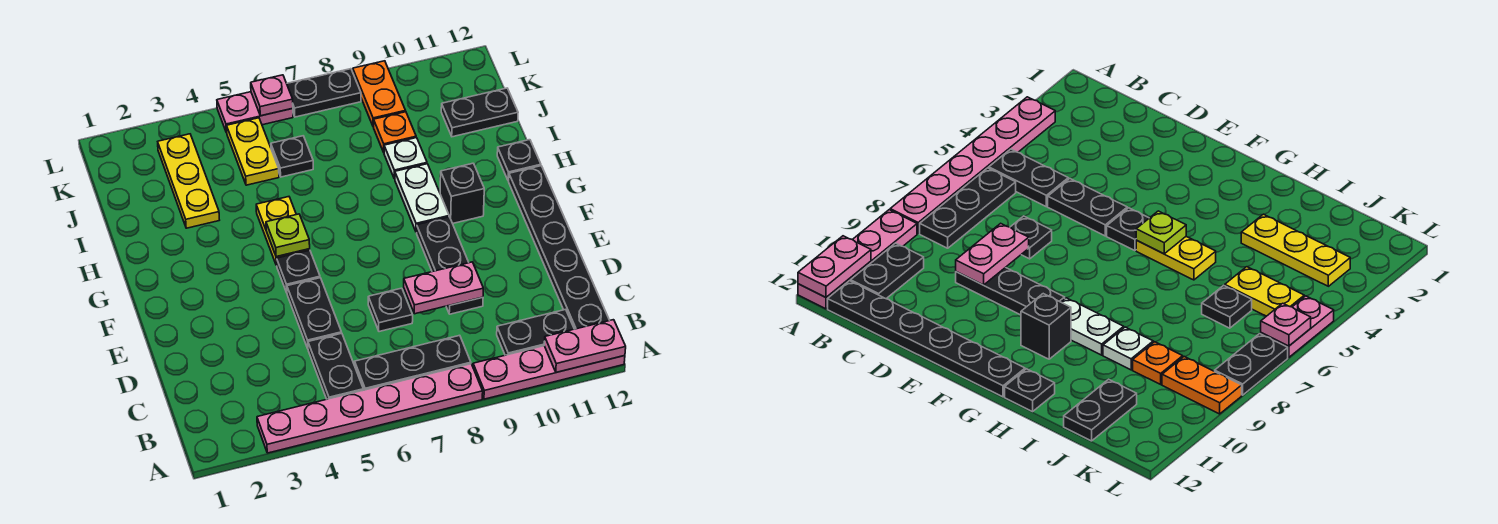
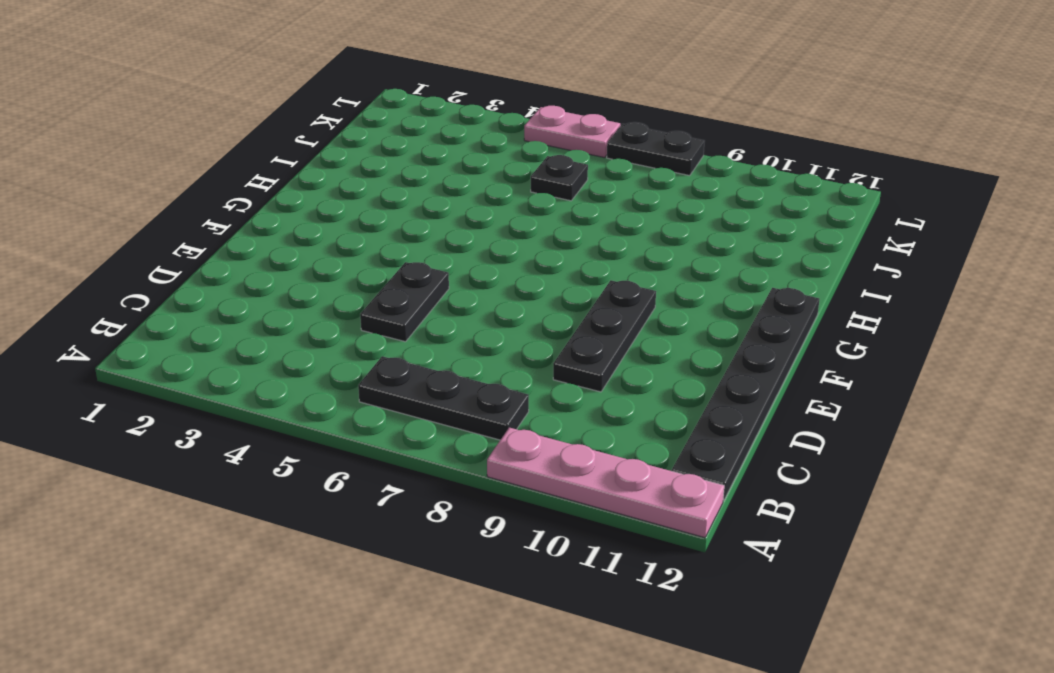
none -> pink plate A3:A8 level 1
none -> black plate B5:C5 level 1
none -> black plate B10:B11 level 1

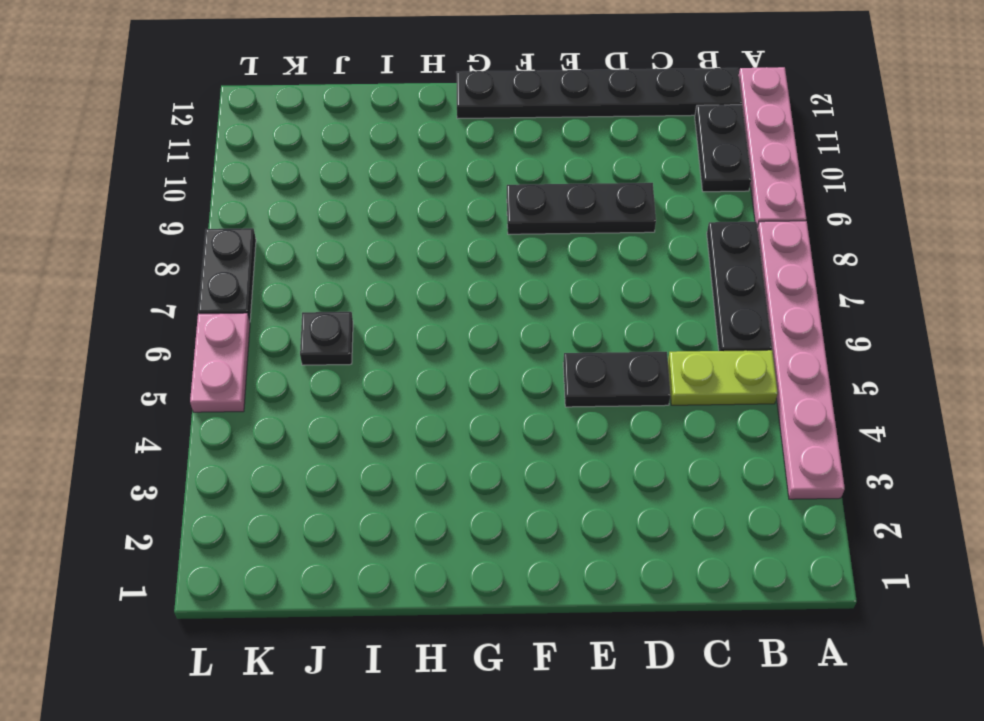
lime plate B5:C5 level 1 -> black plate B5:C5 level 1
none -> black plate D7 level 1
none -> black plate F5 level 1
none -> yellow plate G5:H5 level 1

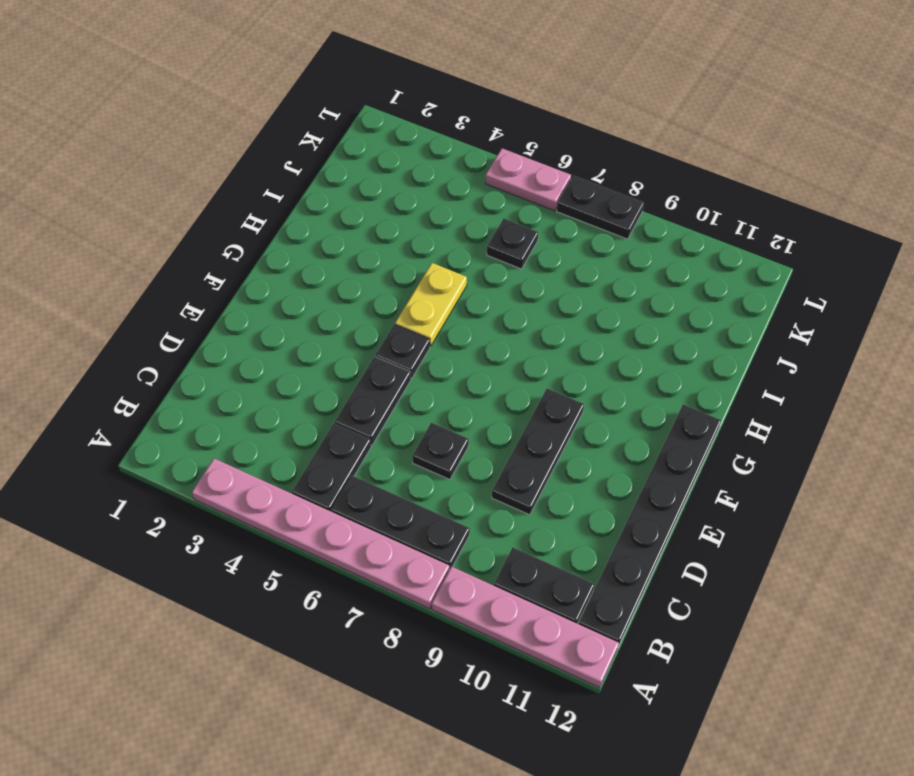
none -> white plate G9:H9 level 1
none -> black brick G10 level 1
none -> black plate H12 level 1

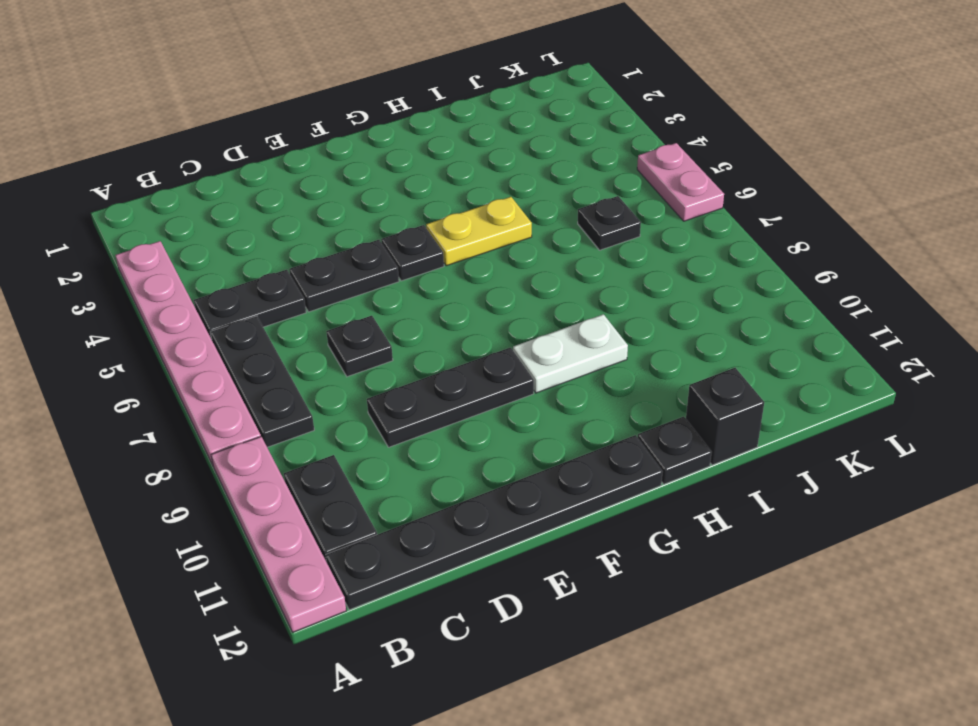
black brick I12 level 1 -> black brick G10 level 1
none -> yellow plate I3:K3 level 1
none -> white plate I9 level 1
none -> yellow plate J5:K5 level 1

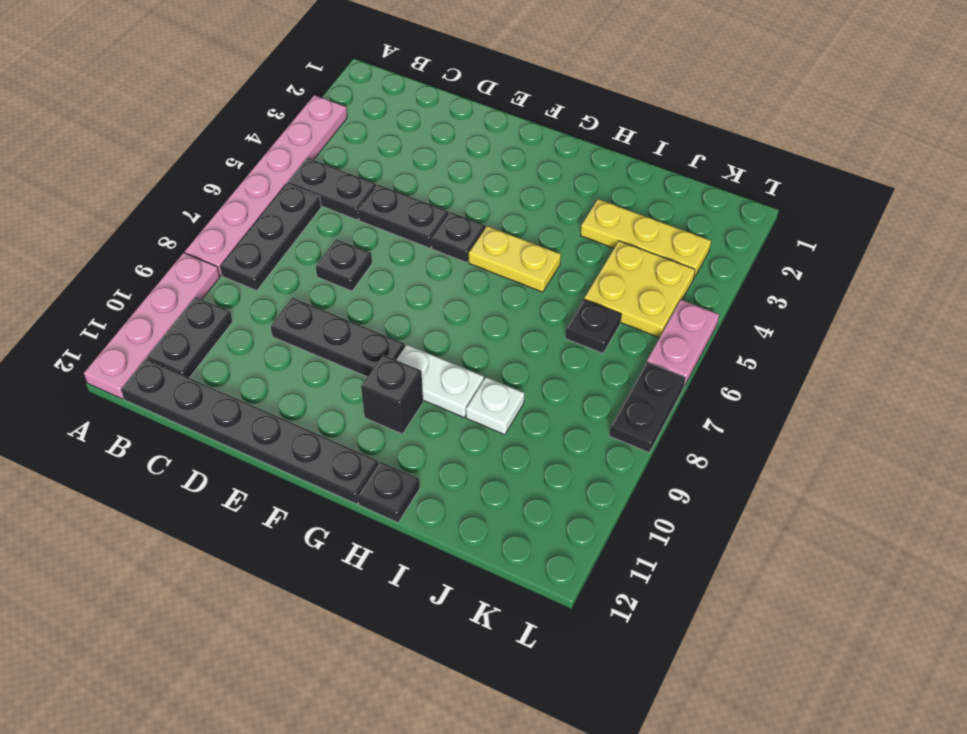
yellow plate J4:K5 level 1 -> yellow plate J5:K5 level 1
none -> orange plate J9 level 1
none -> black plate J11:J12 level 1
none -> orange plate K9:L9 level 1

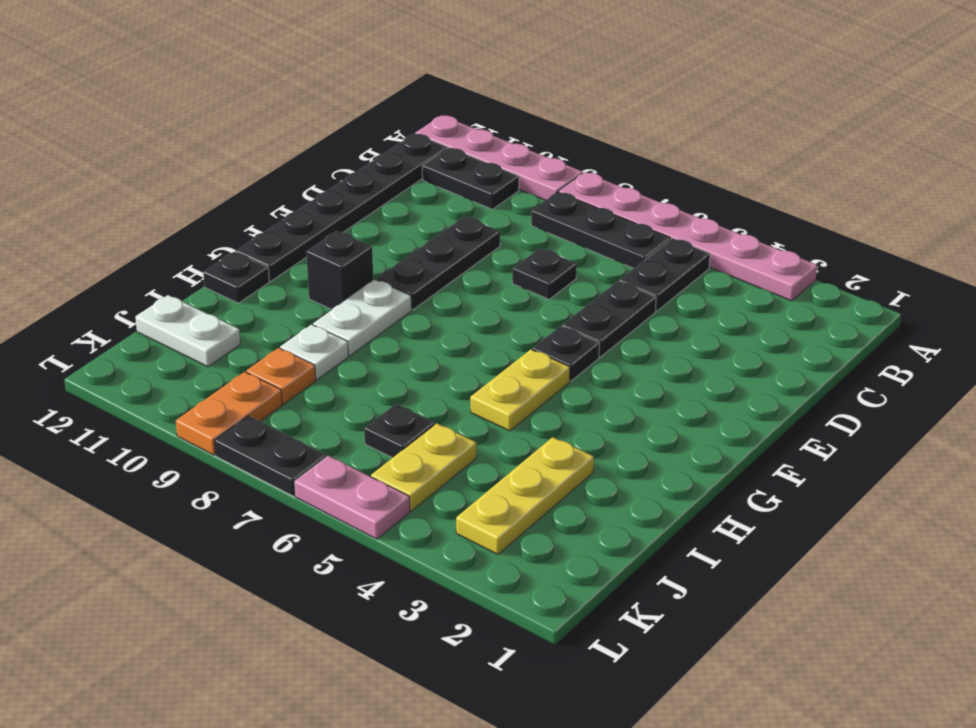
white plate J11:J12 level 1 -> black plate J11:J12 level 1
none -> pink plate A11:A12 level 2
none -> pink plate D8:D9 level 2
none -> lime plate G5 level 2

